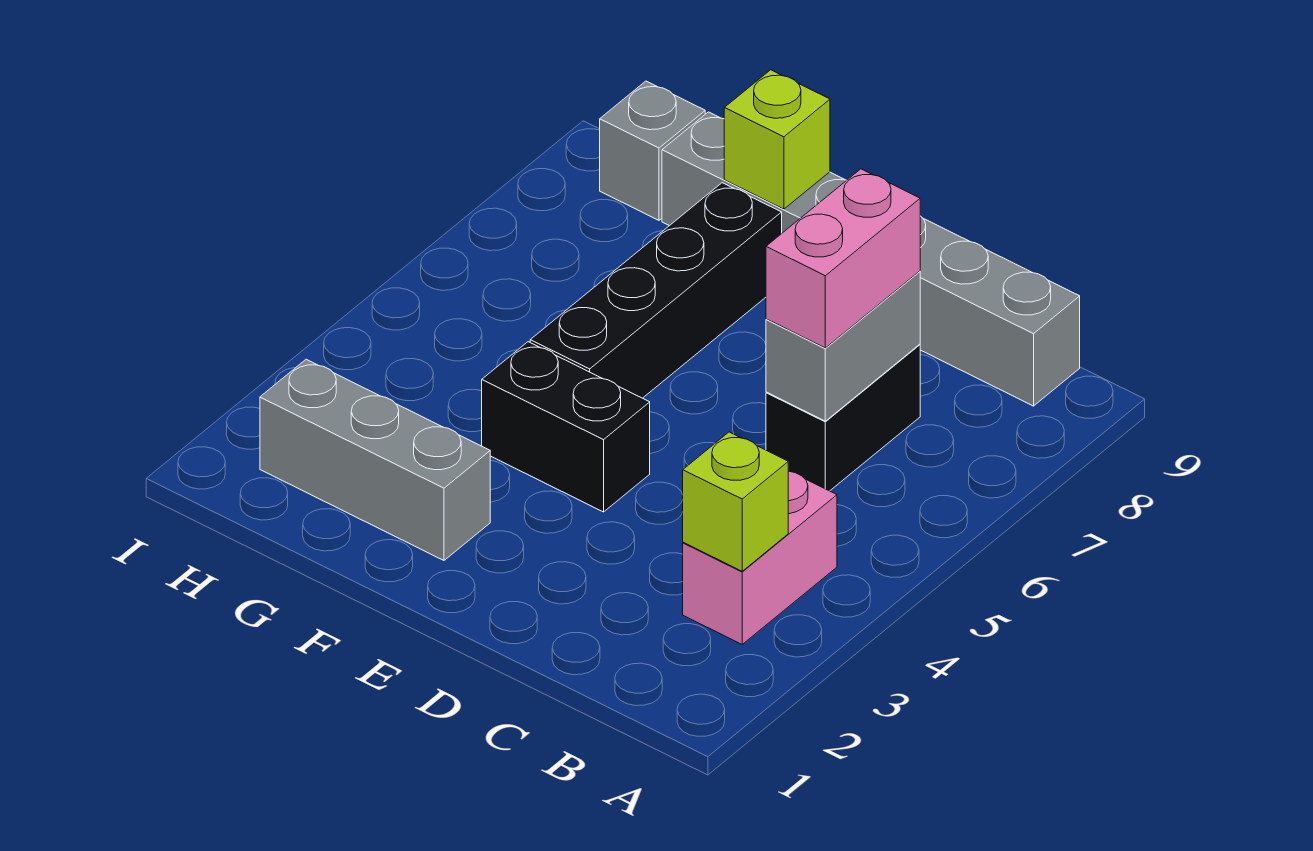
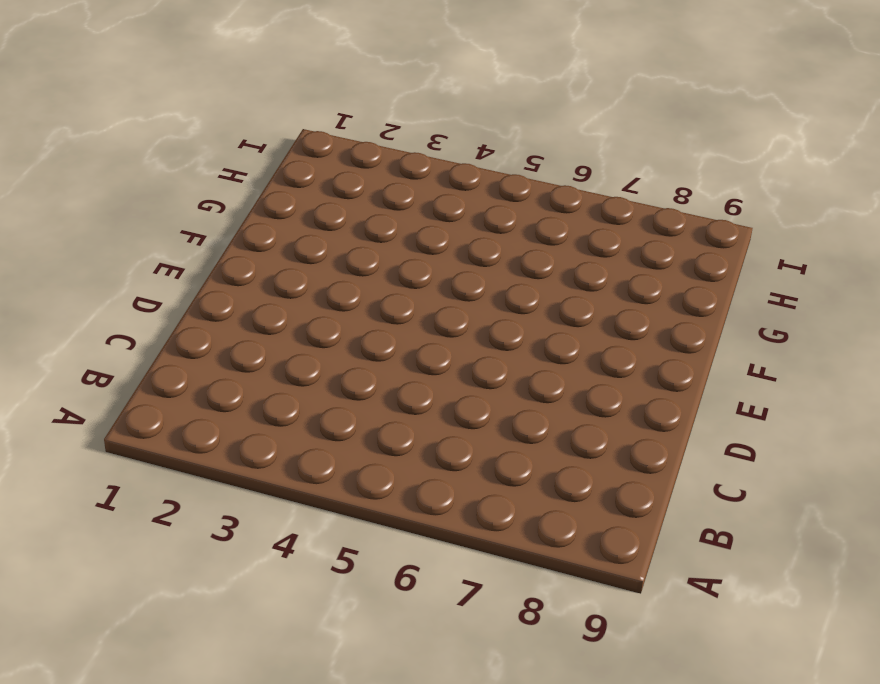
none -> pink brick B3:B4 level 1
none -> grey brick B9:G9 level 1

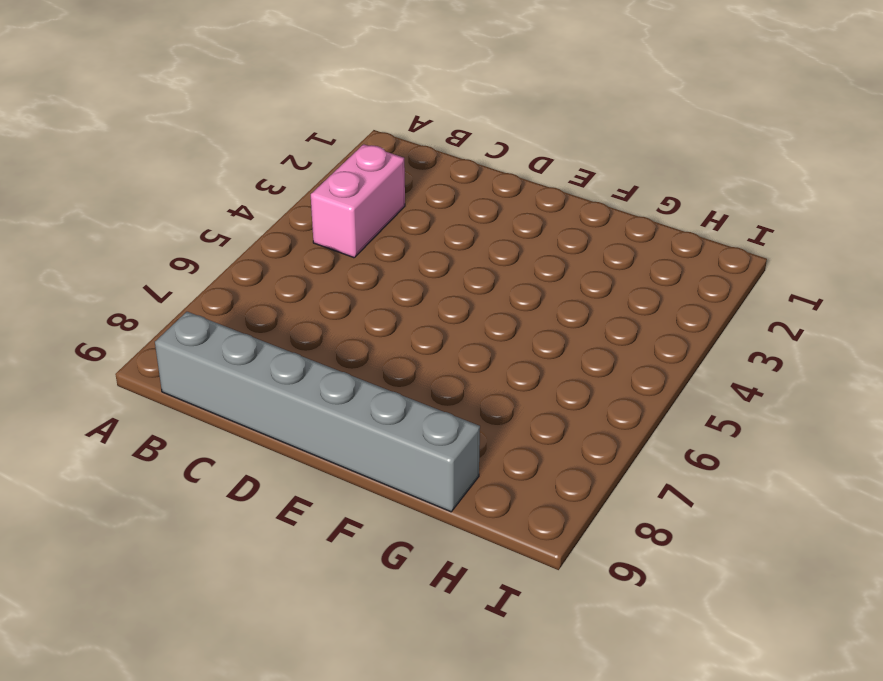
none -> black brick C6:C7 level 1
none -> black brick E4:F4 level 1

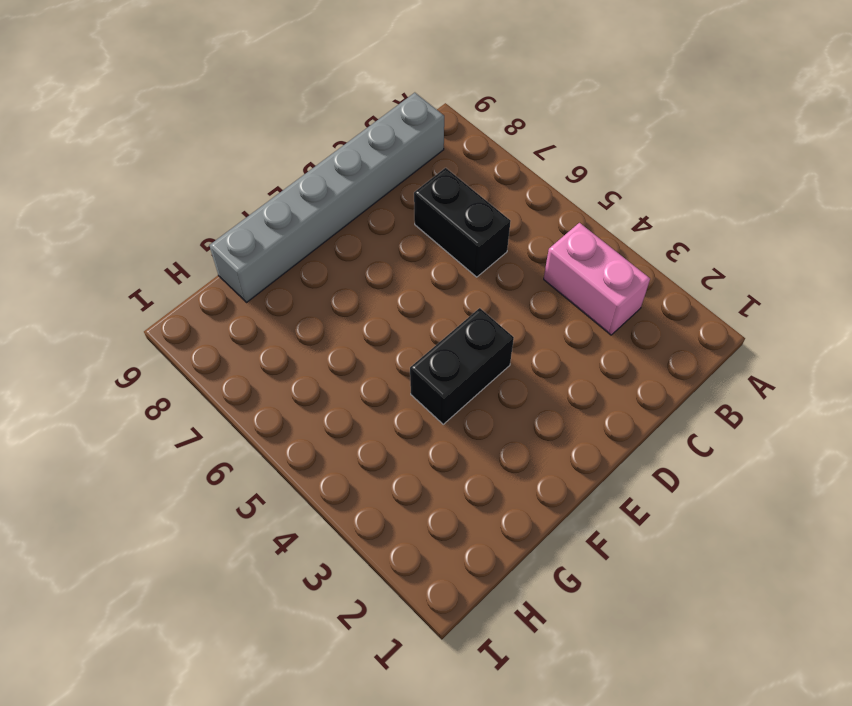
none -> grey brick F2:H2 level 1
none -> black brick F5:F8 level 1

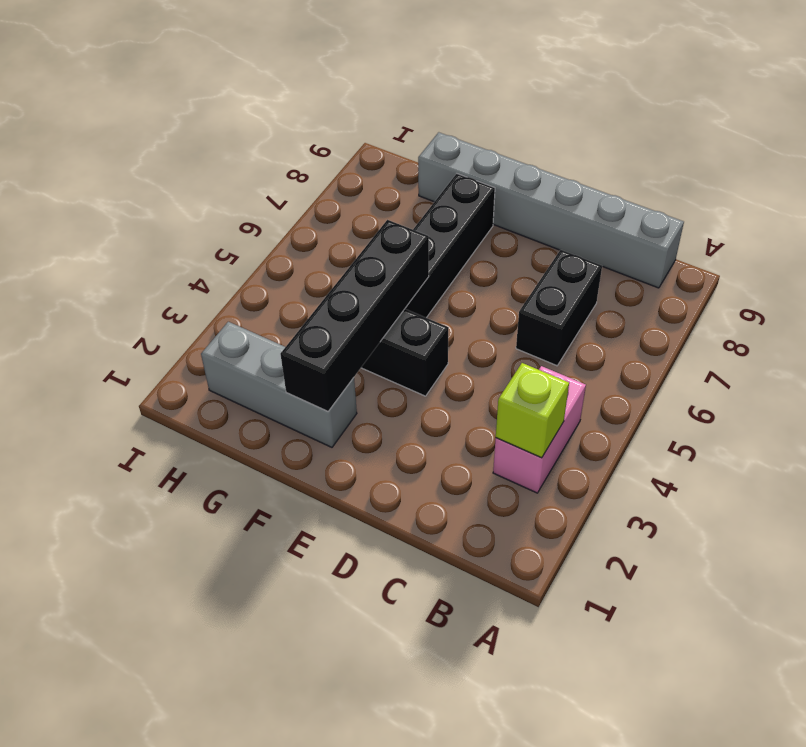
black brick F2:F5 level 2 -> none
none -> grey brick H9 level 1
none -> grey brick C6:C7 level 2

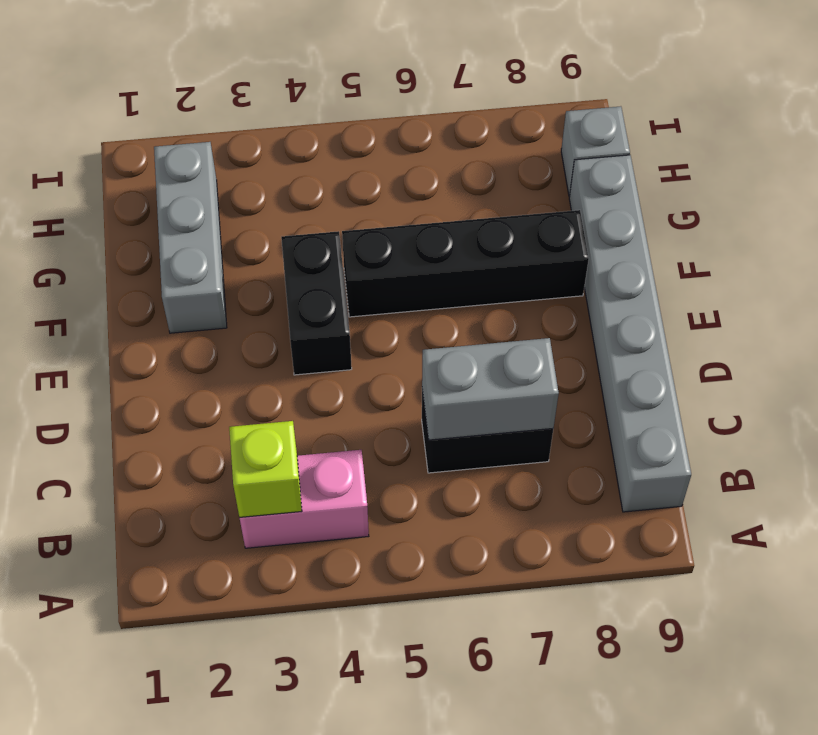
none -> lime brick F9 level 2
none -> pink brick C6:C7 level 3

